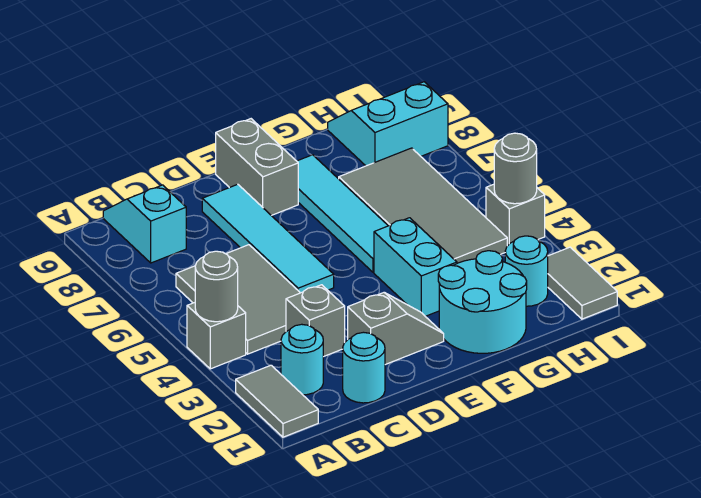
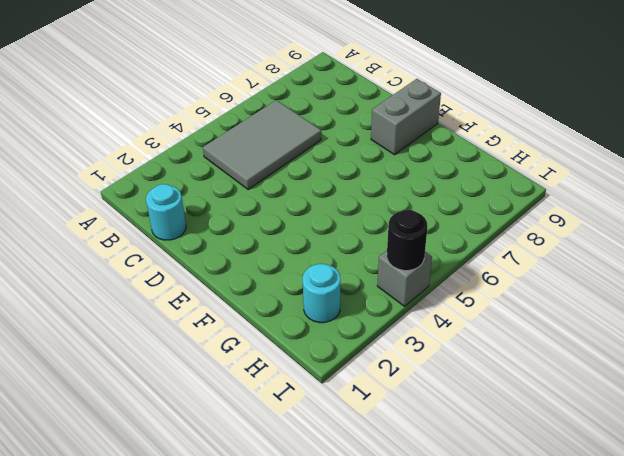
black round brick I4 level 2 -> grey round brick I4 level 2
none -> grey tile A1:A2 level 1
none -> grey brick A4 level 1
none -> cyan round brick B2 level 1

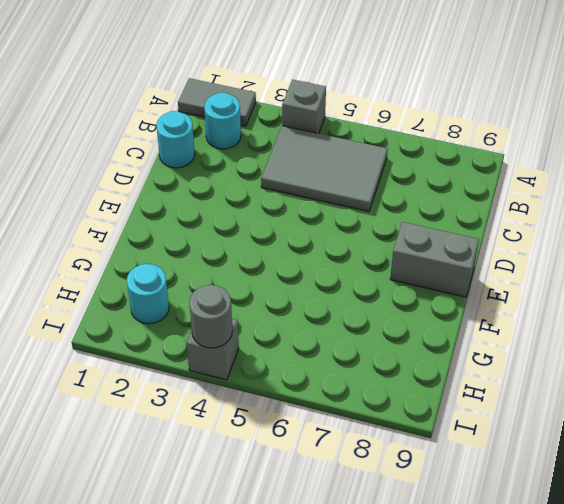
none -> cyan slope B8:B9 level 1 top 8
none -> grey brick C3 level 1
none -> grey slope D2:E2 level 1 top D

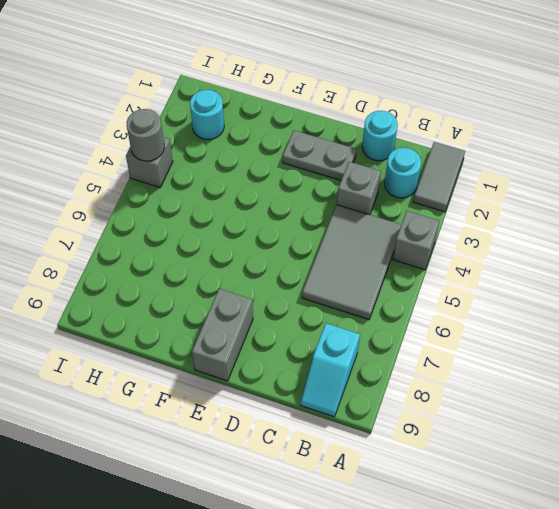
grey plate D2:E2 level 1 -> grey slope D2:E2 level 1 top D
none -> cyan tile D5:D8 level 1
none -> cyan round brick F1:G2 level 1
none -> cyan brick F3:F4 level 1

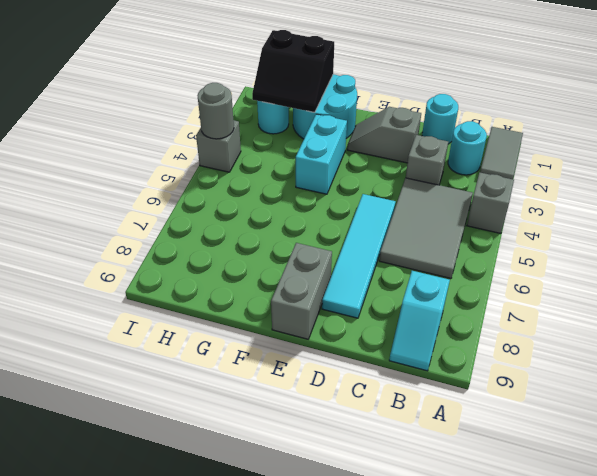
black slope G1:H2 level 2 top 1 -> none
none -> cyan tile F5:F8 level 1
none -> grey tile G4:H7 level 1
none -> cyan slope H8:I9 level 1 top 8

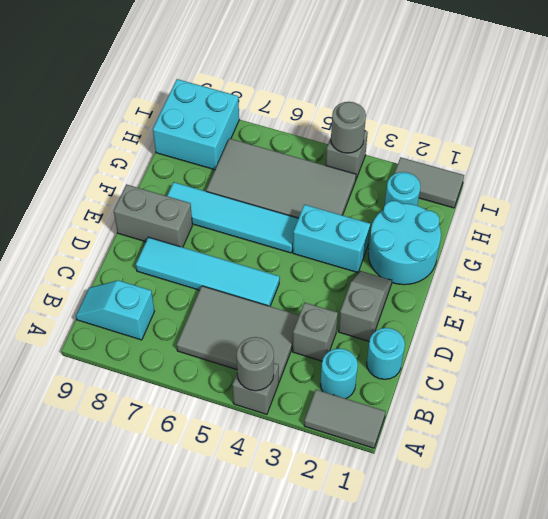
cyan brick H8:I9 level 1 -> cyan slope H8:I9 level 1 top 8

